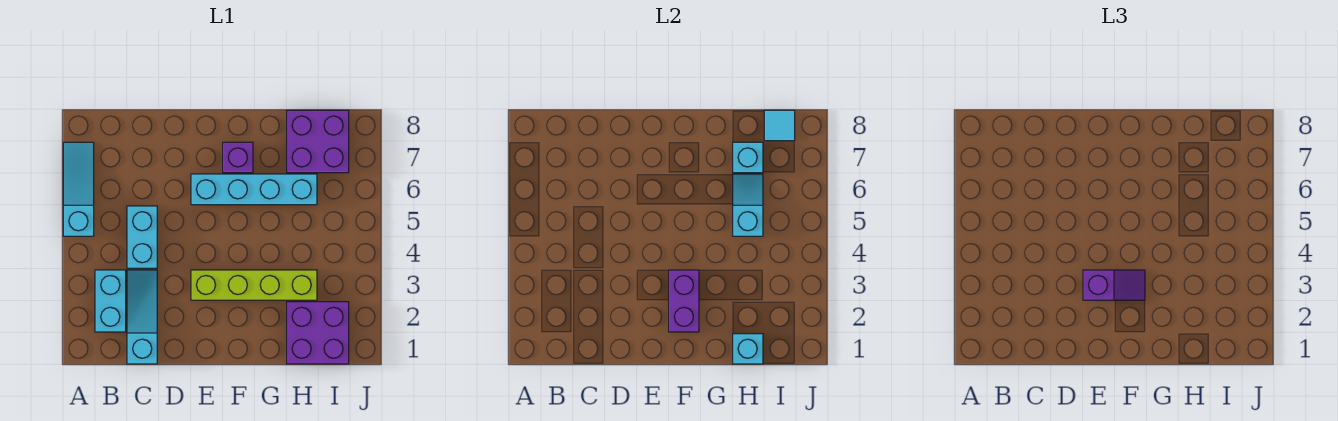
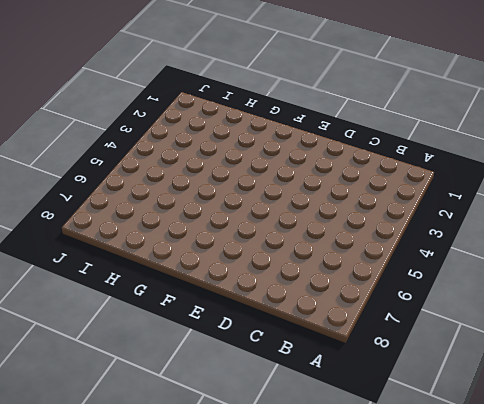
none -> cyan slope A5:A7 level 1 top 5
none -> cyan brick B2:B3 level 1
none -> cyan slope C1:C3 level 1 top 1

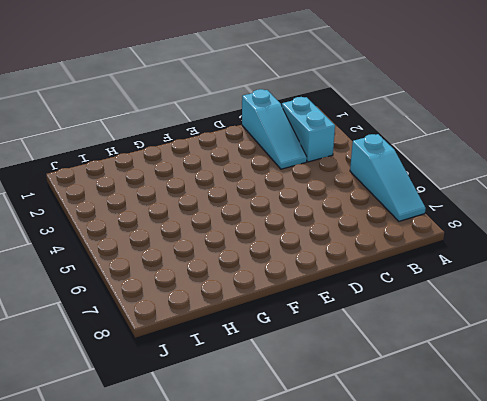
none -> cyan brick C4:C5 level 1
none -> lime brick E3:H3 level 1
none -> cyan brick E6:H6 level 1

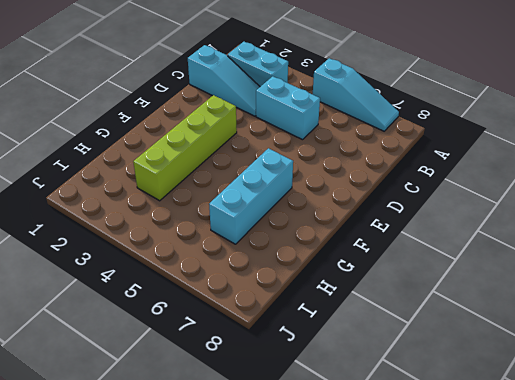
cyan brick F6:H6 level 1 -> cyan brick E6:H6 level 1
none -> purple brick F7 level 1
none -> purple brick H1:I2 level 1
none -> purple brick H7:I8 level 1

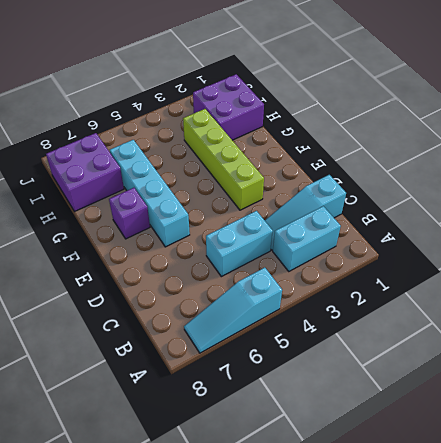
none -> purple brick F2:F3 level 2
none -> cyan brick H1 level 2
none -> cyan slope H5:H6 level 2 top 5

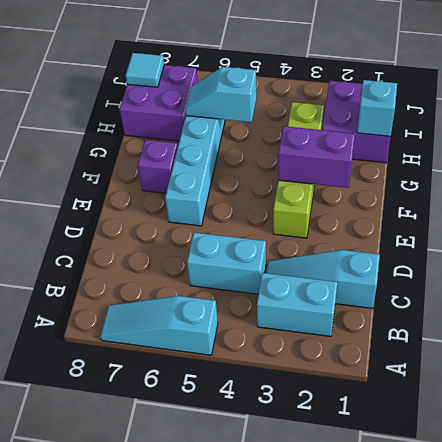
none -> cyan brick H7 level 2
none -> purple slope E3:F3 level 3 top E

